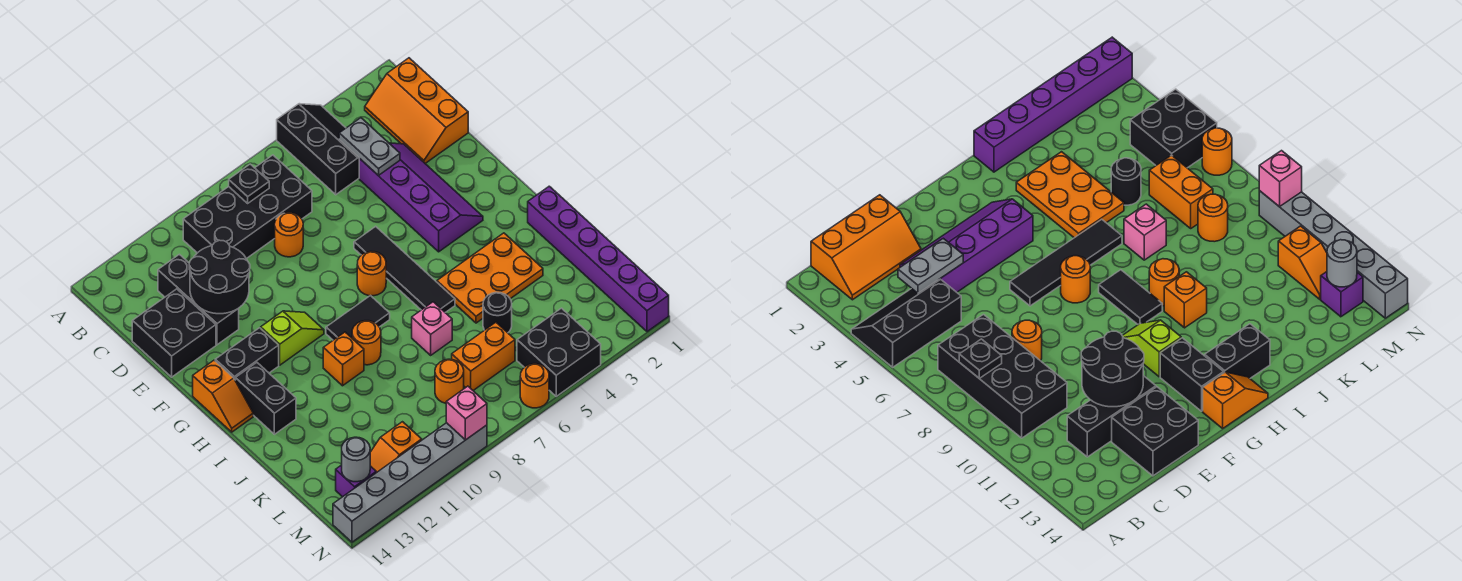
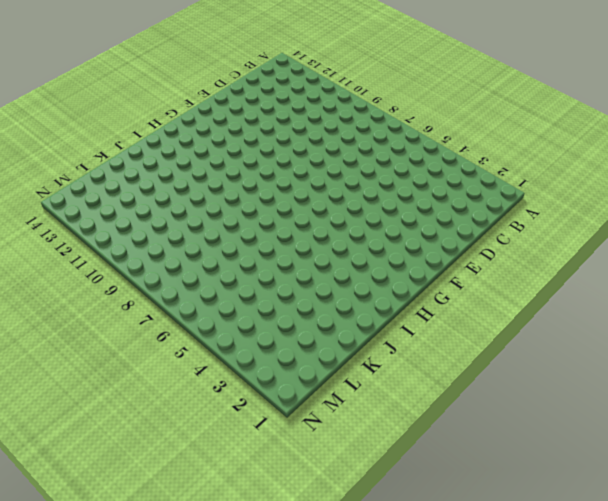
none -> black slope A4:C5 level 1 top 5
none -> orange slope B1:D2 level 1 top 1
none -> black brick B7:C10 level 1
none -> black brick C12:E12 level 1

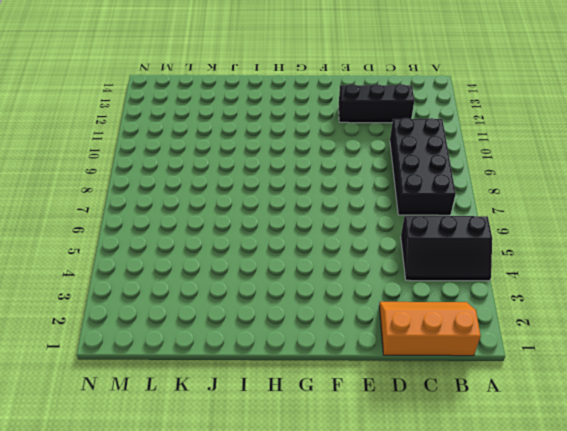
none -> purple slope D3:G4 level 1 top 4
none -> orange round brick D8 level 1
none -> black brick D13:E14 level 1
none -> black tile F6:I6 level 1

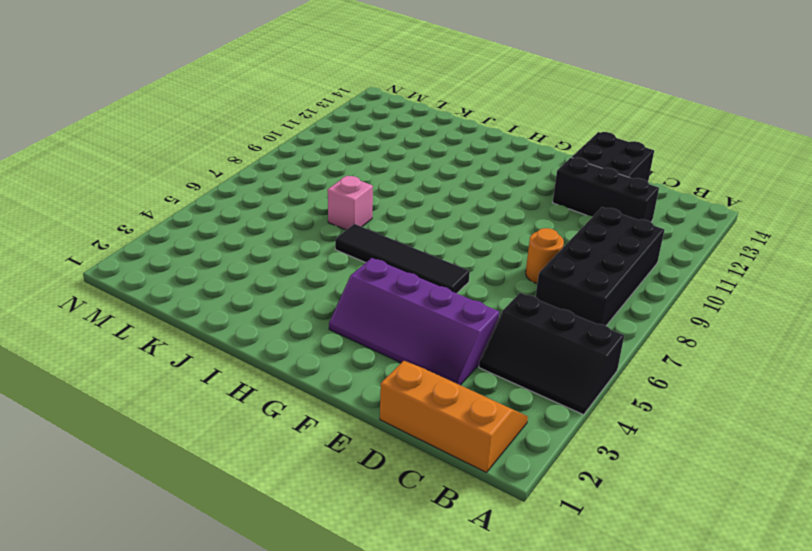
none -> orange round brick G7 level 1
none -> lime slope G10:G11 level 1 top 11
none -> black brick G12:G13 level 1
none -> orange slope G14:H14 level 1 top G

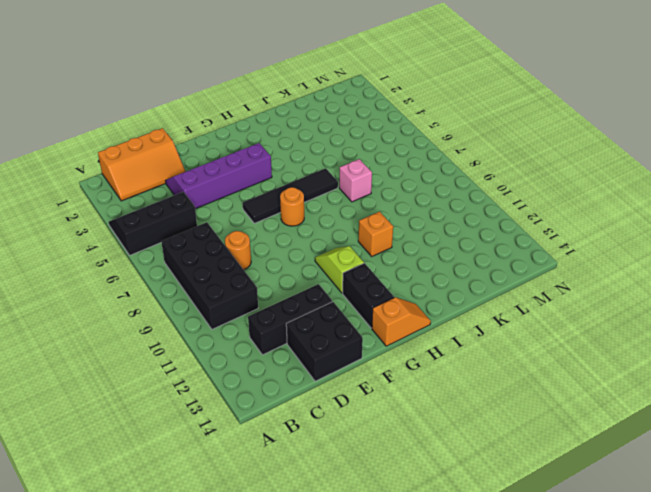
none -> black tile H8:H9 level 1
none -> black brick H13:I13 level 1
none -> purple brick I1:N1 level 1
none -> orange plate I3:J5 level 1

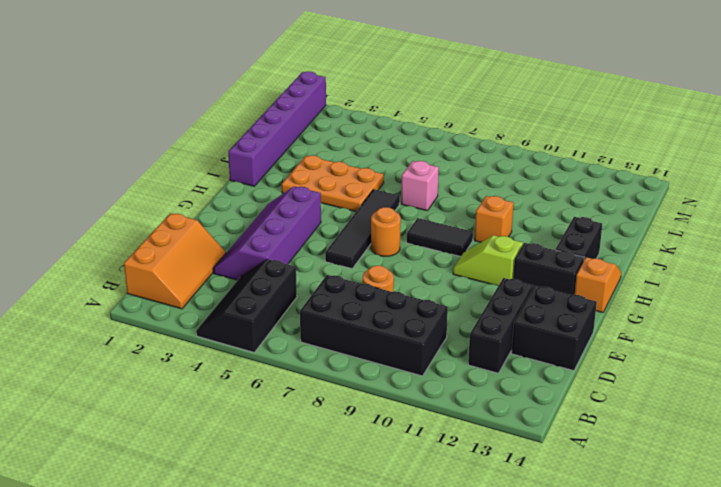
none -> orange round brick I9 level 1
none -> black round brick K5 level 1
none -> orange brick L6:L7 level 1
none -> orange round brick L8 level 1

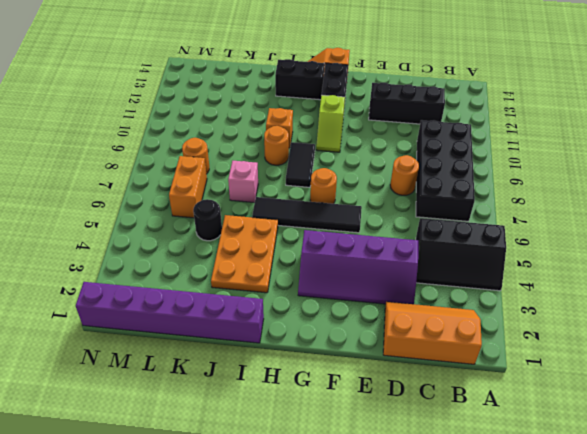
none -> black brick D13:E14 level 1
none -> black brick M4:N5 level 1
none -> orange slope M11:M12 level 1 top 11
none -> purple brick M13 level 1

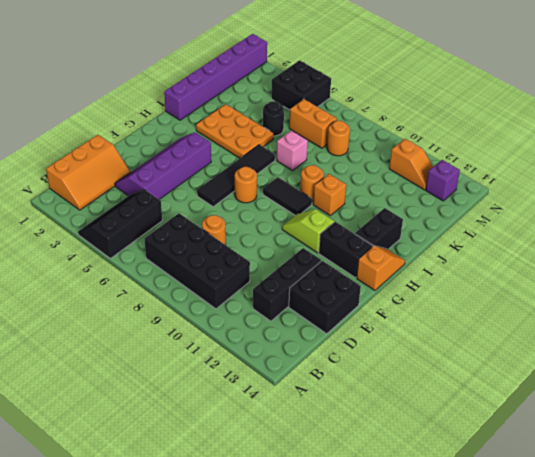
none -> orange round brick N6 level 1
none -> grey brick N9:N14 level 1
none -> black plate B8 level 2
none -> grey plate C4:D4 level 2

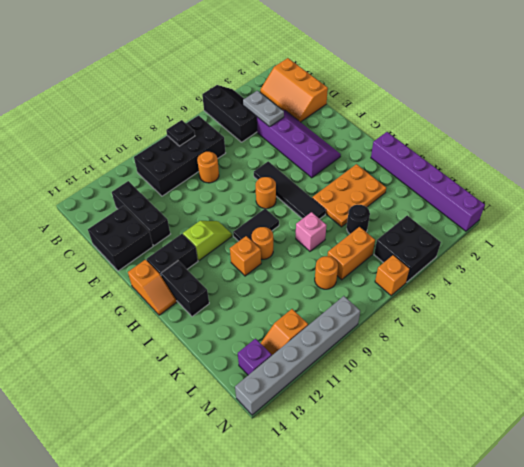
orange brick N6 level 1 -> orange round brick N6 level 1
none -> black round brick D11:E12 level 2
none -> grey round brick M13 level 2
none -> pink brick N9 level 2

